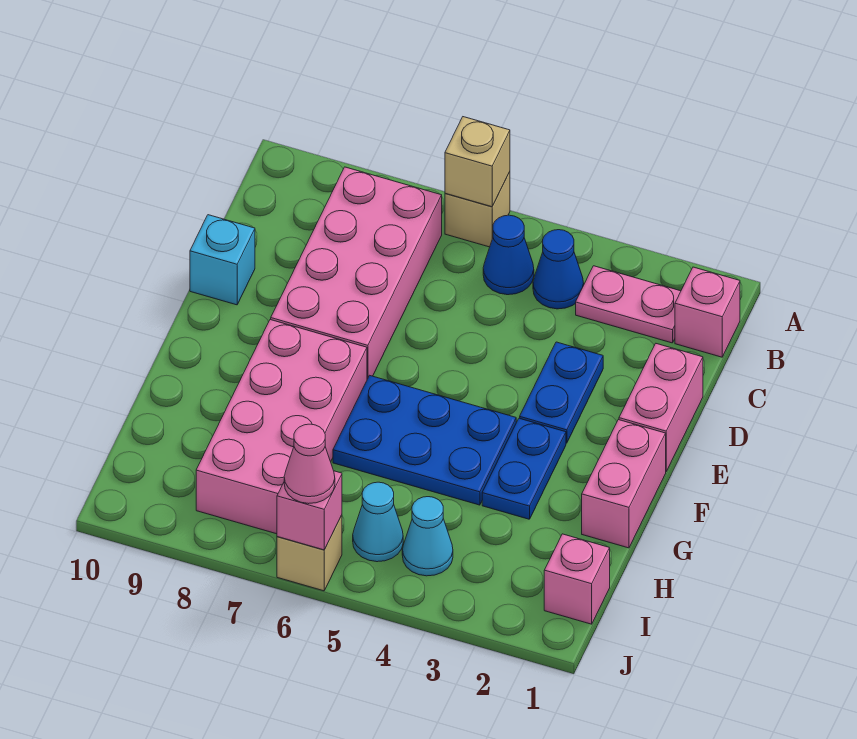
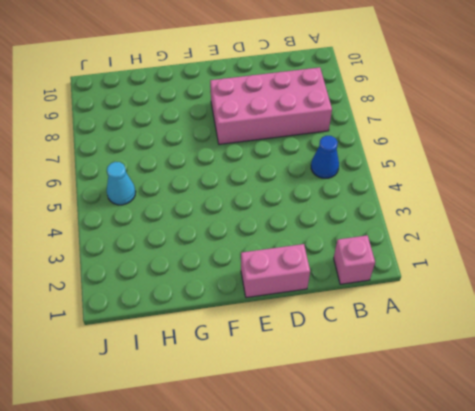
none -> tan brick A6 level 1
none -> pink plate B2:B3 level 1
none -> blue cone B4 level 1

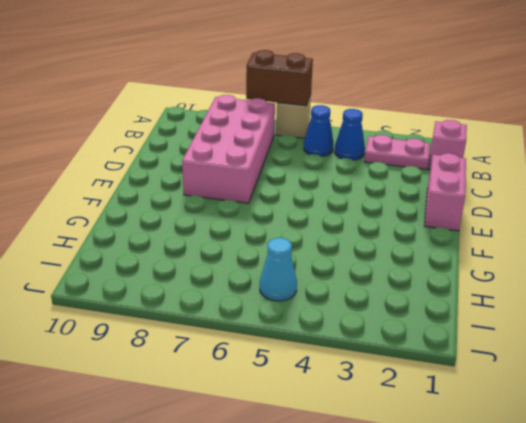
brown brick A6:A7 level 2 -> tan brick A6 level 2
none -> blue plate D3:E3 level 1
none -> cyan brick D10 level 1
none -> pink brick F1:G1 level 1

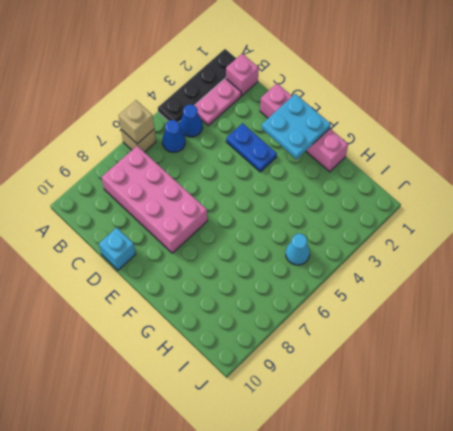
black plate A1:A4 level 1 -> none
cyan plate E1:F2 level 2 -> none
none -> blue plate F3:G3 level 1
none -> blue plate F4:G6 level 1
none -> pink brick F7:I8 level 1

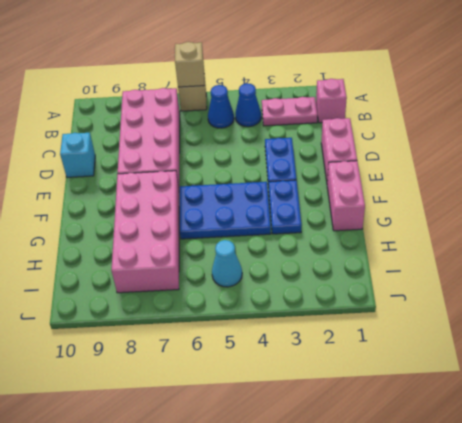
none -> pink brick I1 level 1
none -> cyan cone I4 level 1
none -> tan brick J6 level 1

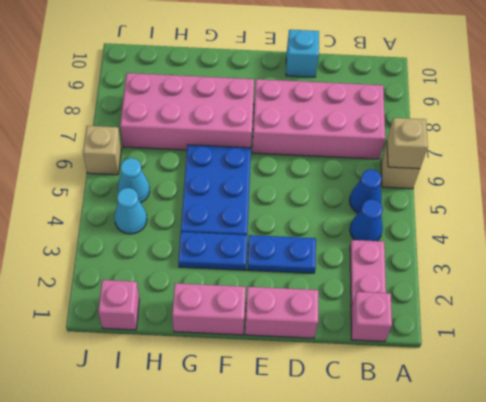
none -> pink brick J6 level 2
none -> pink cone J6 level 3

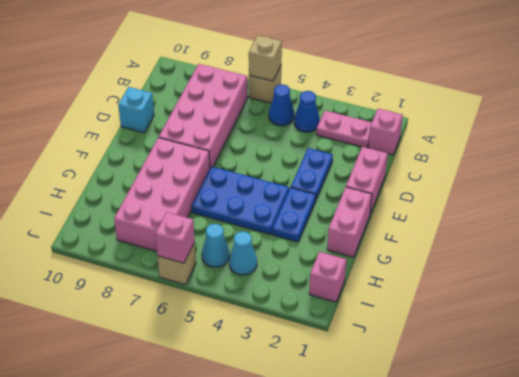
none -> pink cone J6 level 3

